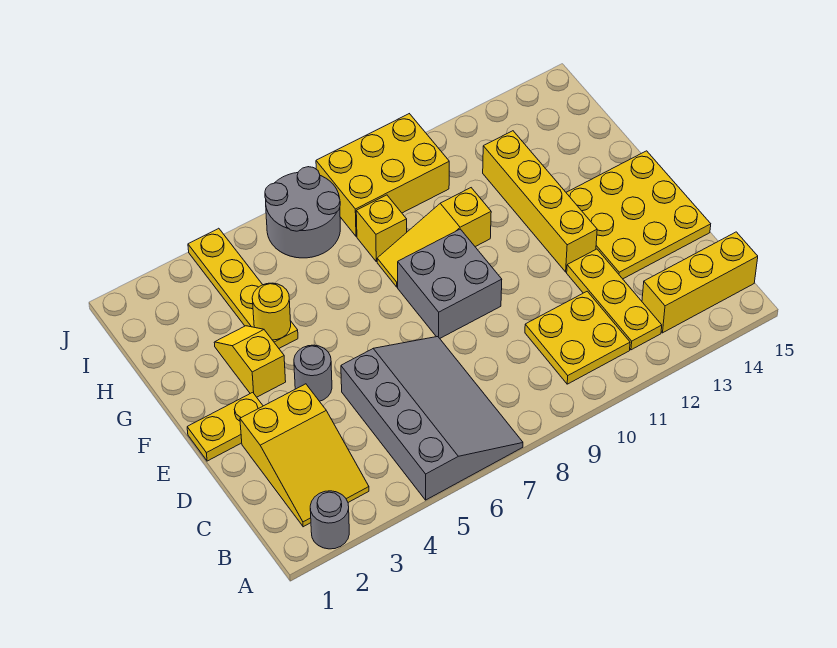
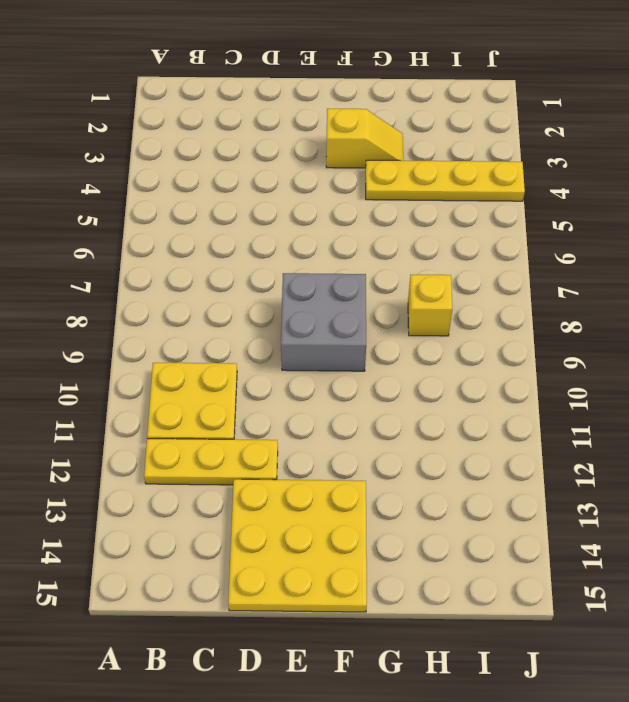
none -> grey round brick A2 level 1
none -> grey slope A5:D7 level 1 top 5
none -> yellow slope B2:D3 level 1 top D

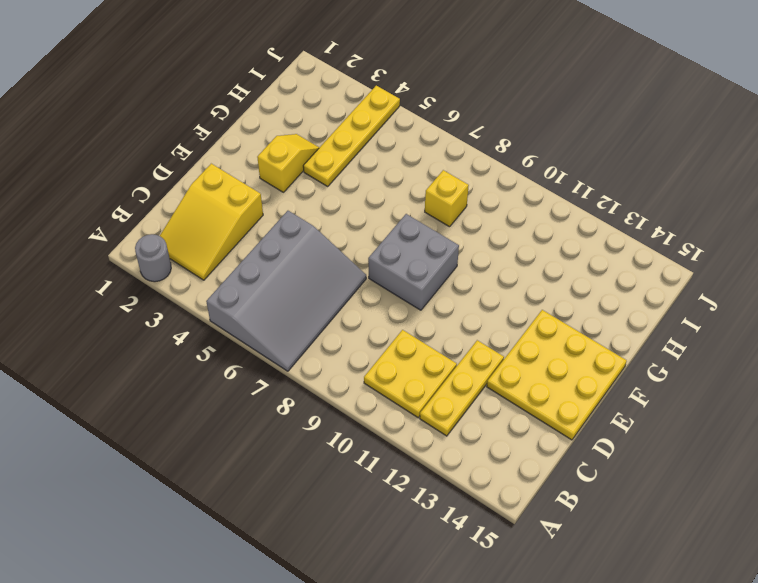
none -> yellow brick B13:B15 level 1
none -> yellow plate E1:E2 level 1
none -> grey round brick E4 level 1

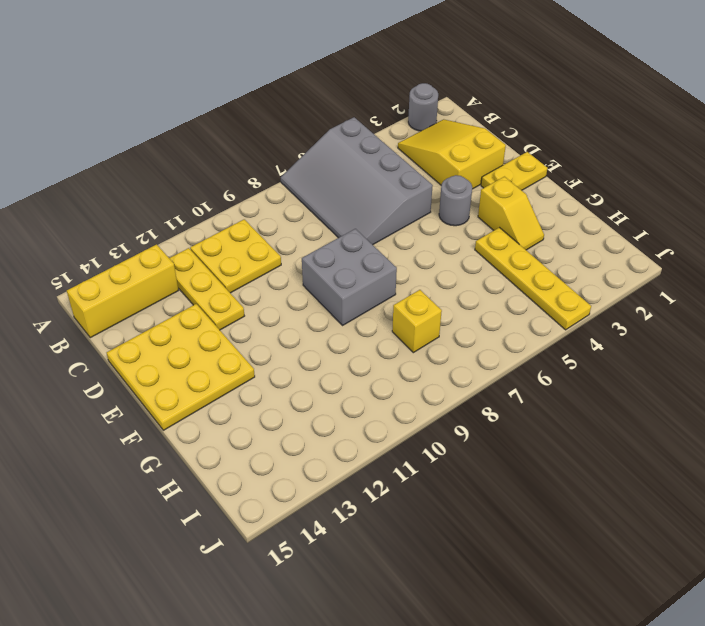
none -> yellow brick E12:H12 level 1
none -> yellow slope G8:G10 level 1 top 10
none -> grey round brick I6:J7 level 1

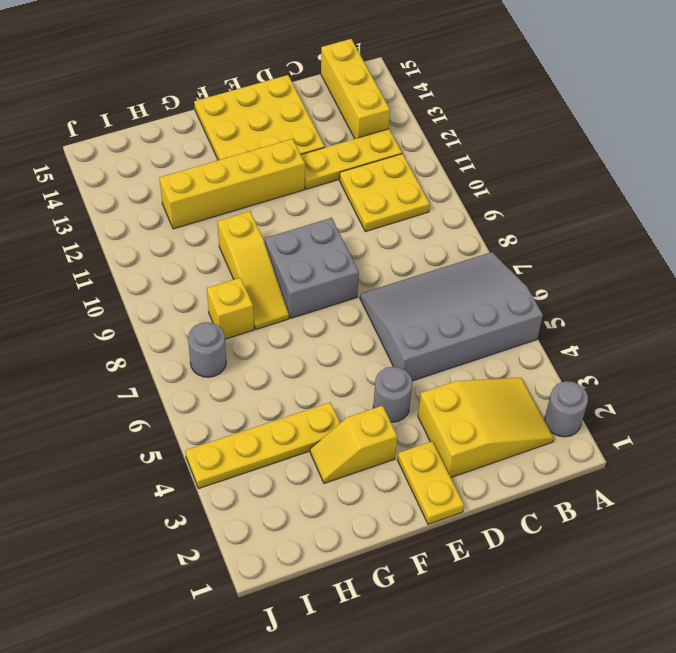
grey round brick I7 level 1 -> grey round brick I6:J7 level 1
none -> yellow brick I8:J10 level 1
none -> yellow round brick G4 level 2

